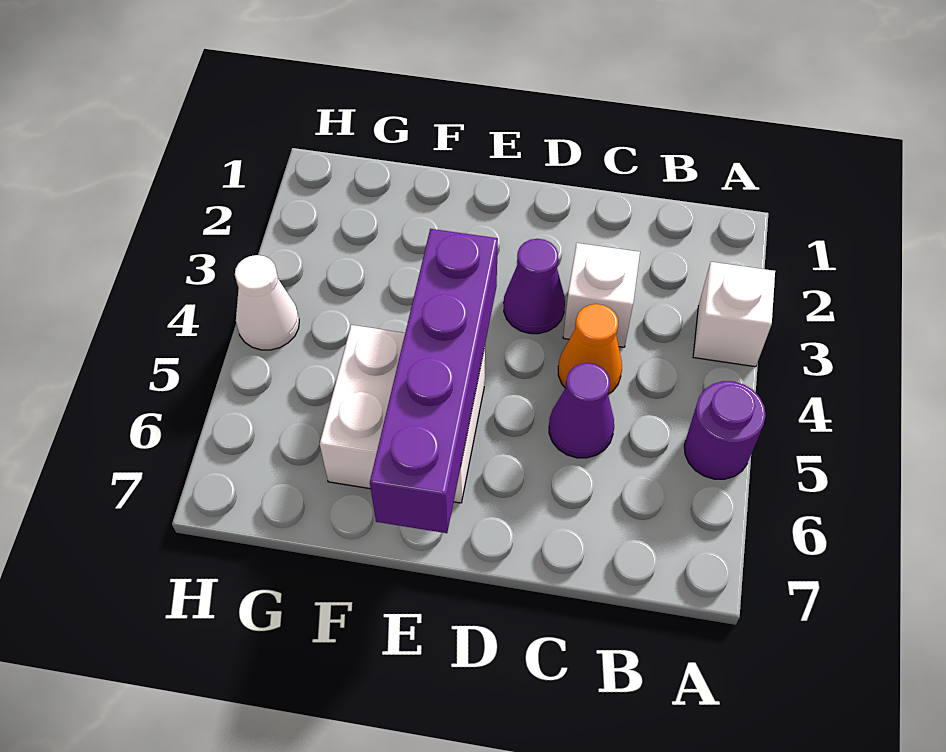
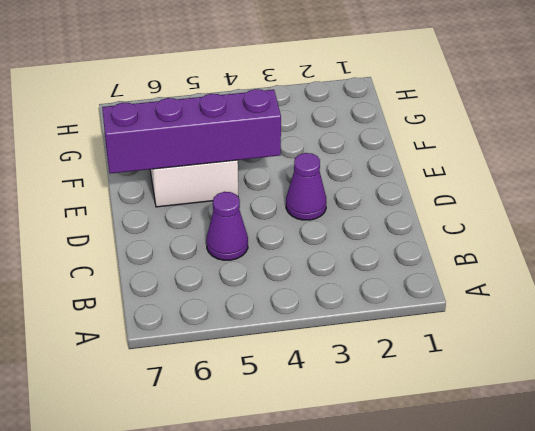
none -> white brick A3 level 1
none -> purple round brick A5 level 1

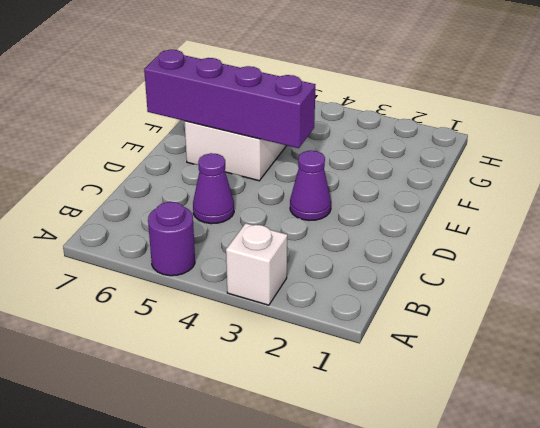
none -> white brick C3 level 1
none -> orange cone C4 level 1

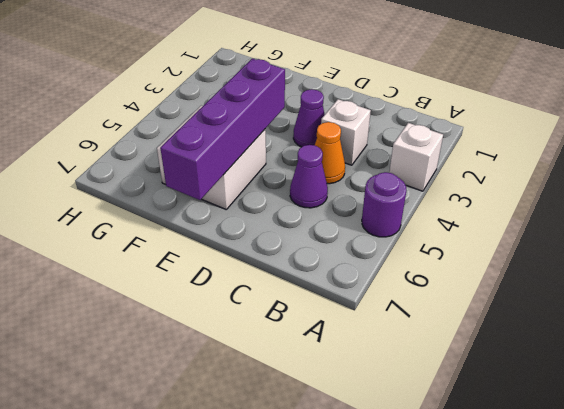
none -> white cone H4 level 1

